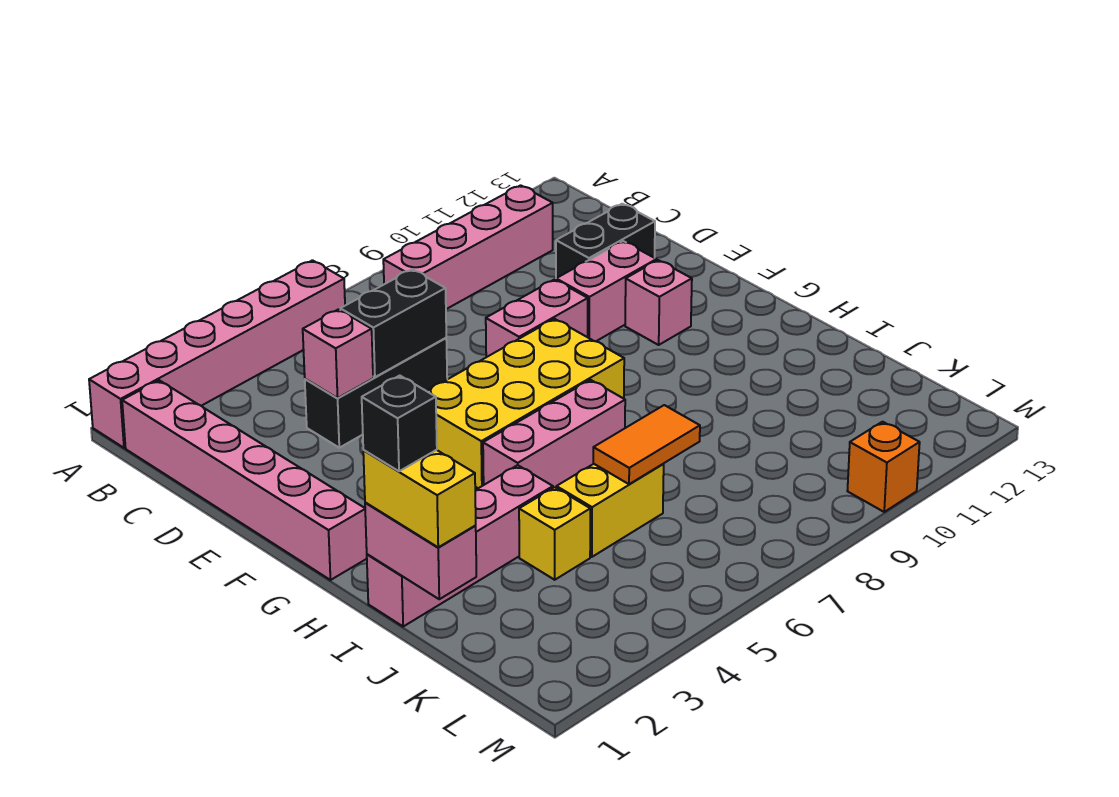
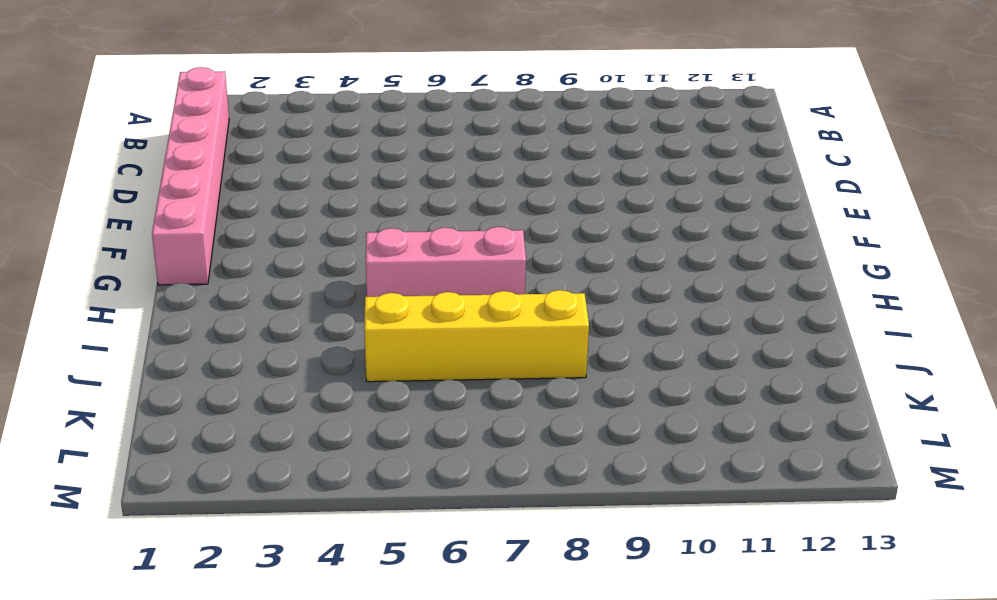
yellow brick J5:J8 level 1 -> yellow brick J5:J6 level 1
none -> pink brick A1:A6 level 1
none -> pink brick B8:B11 level 1
none -> black brick D4:D6 level 1

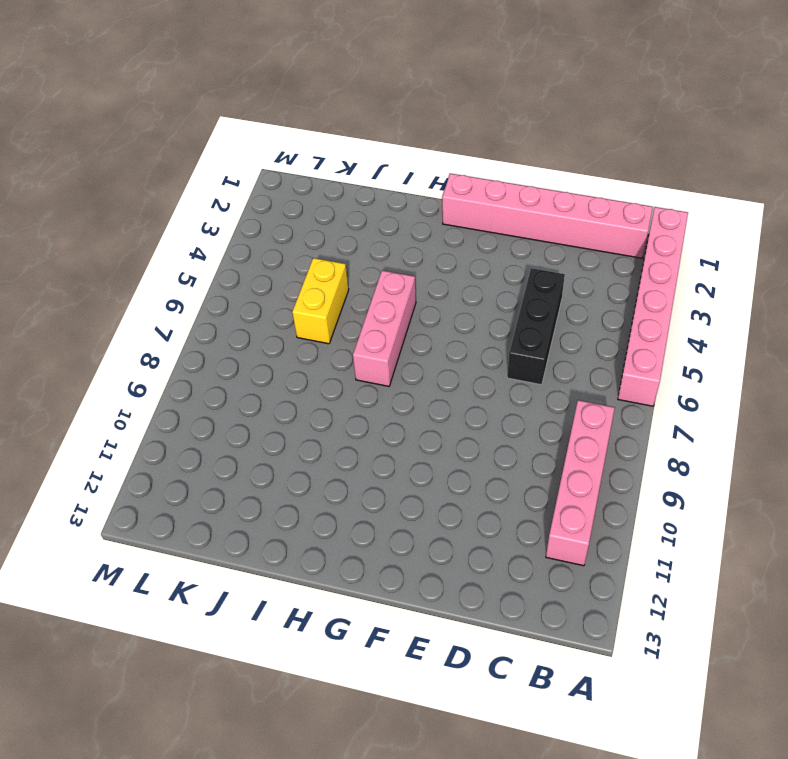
none -> black brick D11:D12 level 1
none -> pink brick E8:E9 level 1
none -> pink brick E10:E11 level 1

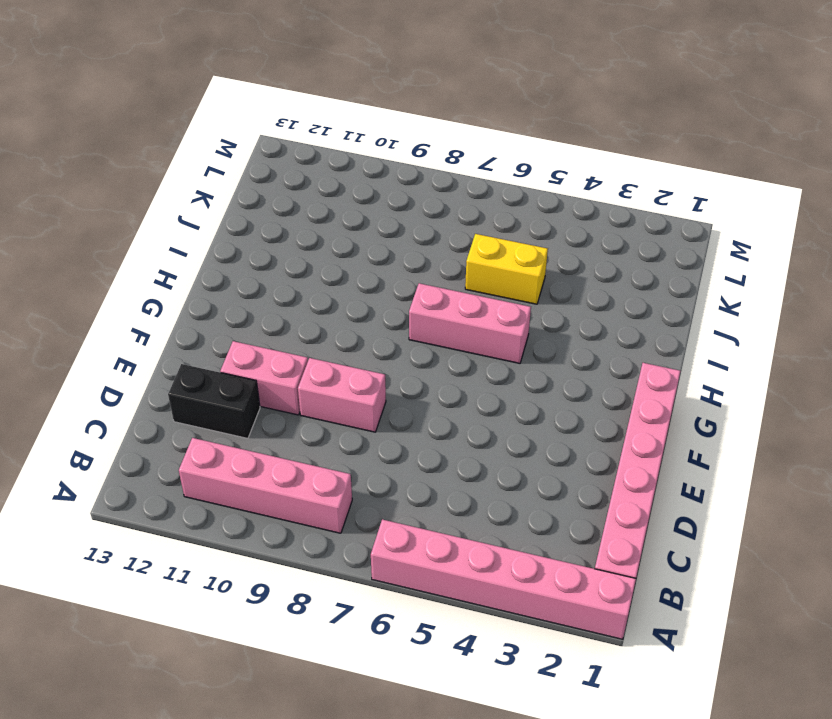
none -> black brick D4:D6 level 1
none -> yellow brick F5:G8 level 1
none -> pink brick F11 level 1

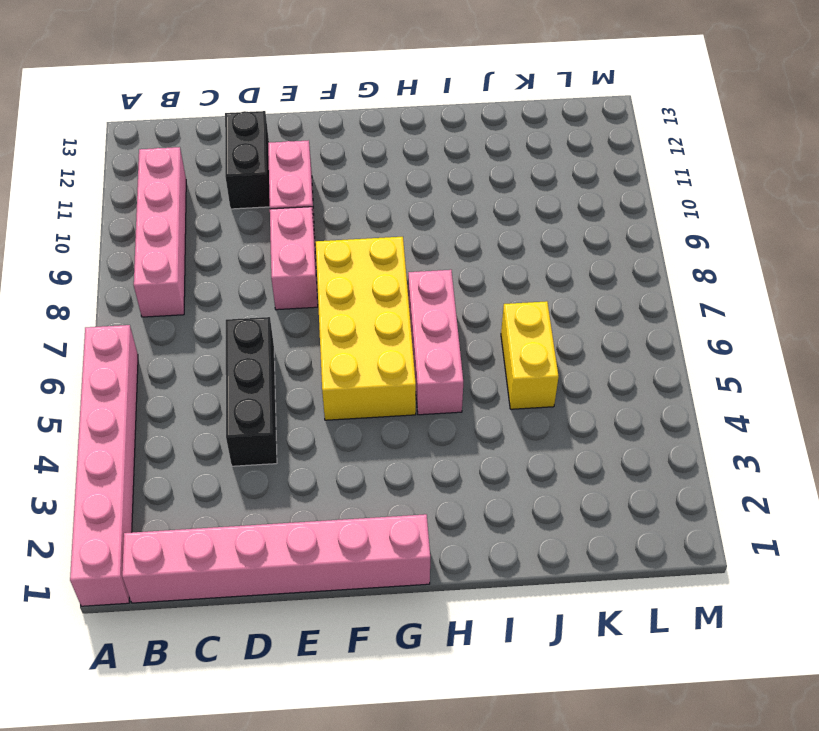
none -> pink brick F11 level 1
none -> pink brick I1:I4 level 1
none -> yellow brick J4 level 1

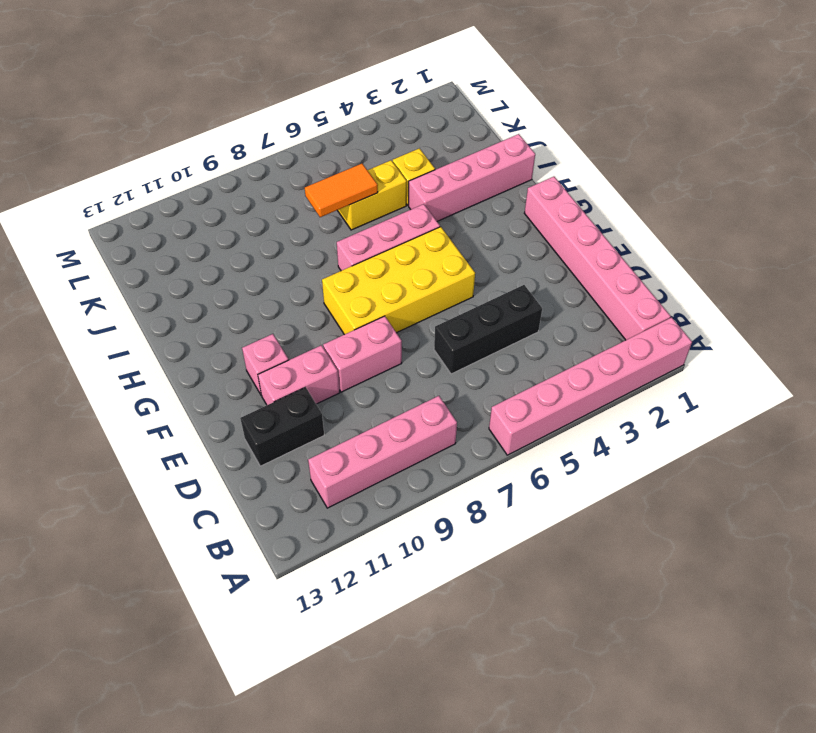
none -> orange brick M10 level 1
none -> pink brick D4 level 2
none -> black brick D5:D6 level 2

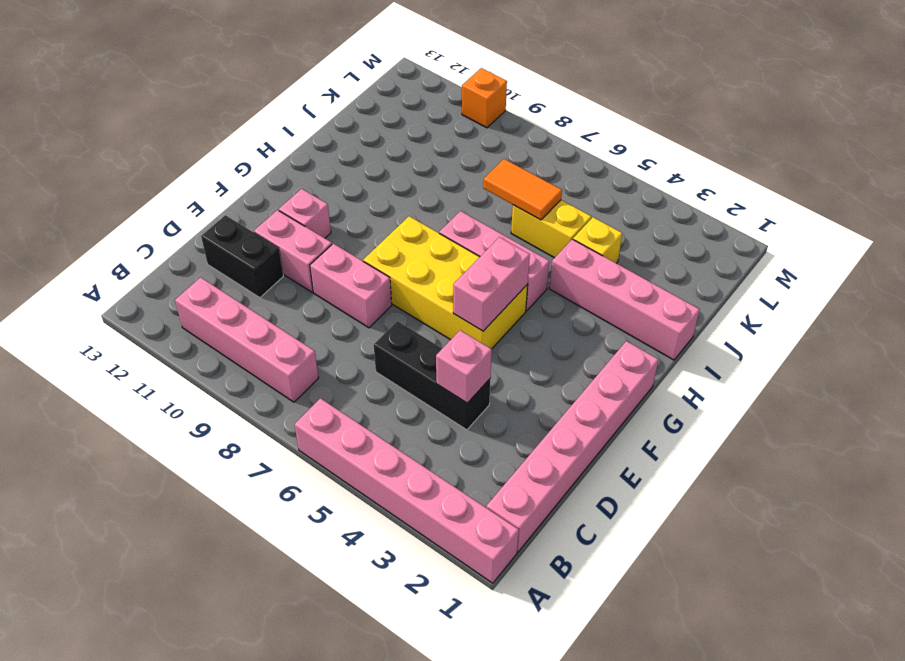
pink brick F5:G5 level 2 -> pink brick I1:J1 level 2
none -> black brick D5:D6 level 2
none -> yellow brick I1:J1 level 3
none -> black brick I1 level 4

